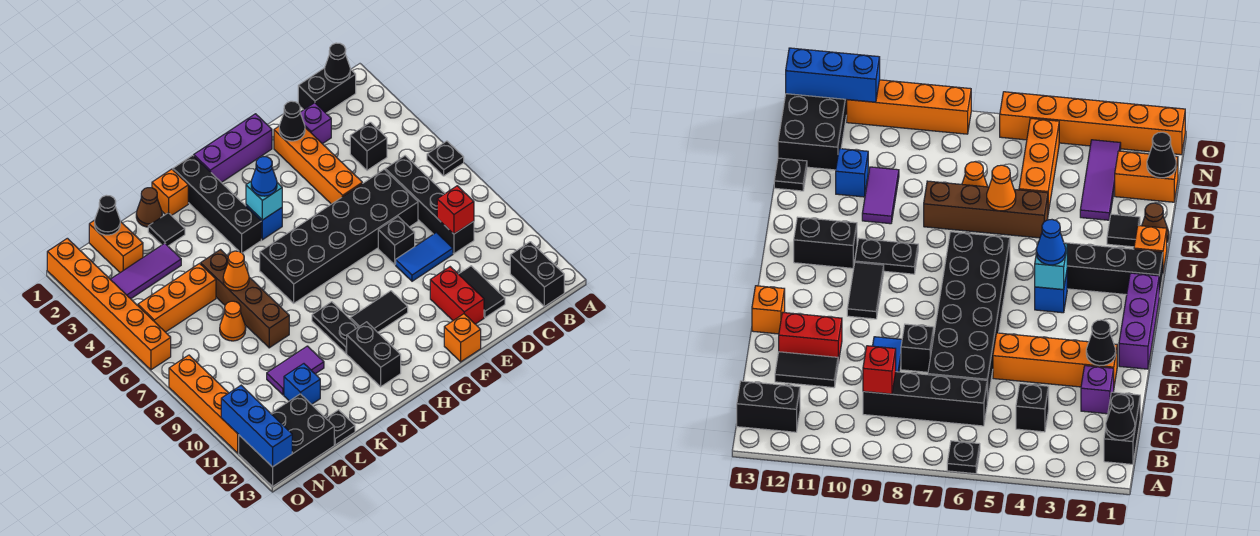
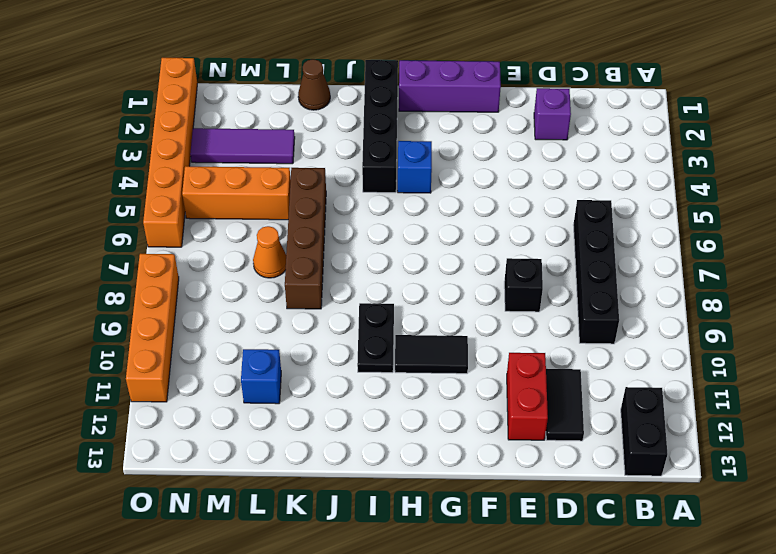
none -> black plate A6 level 1
none -> black brick B1:C1 level 1
none -> black brick C4 level 1
none -> black brick D6:I7 level 1

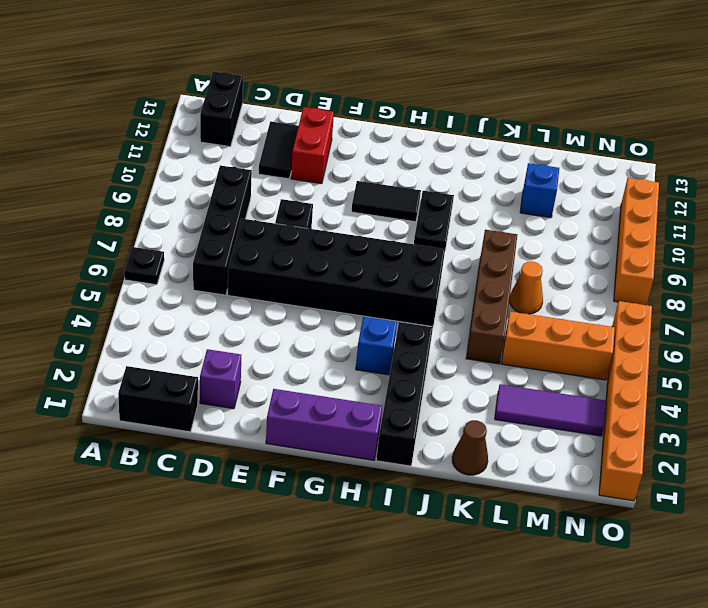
none -> black brick C4 level 1
none -> blue tile D9:E9 level 1
none -> orange brick E2:E5 level 1
none -> orange brick F13 level 1

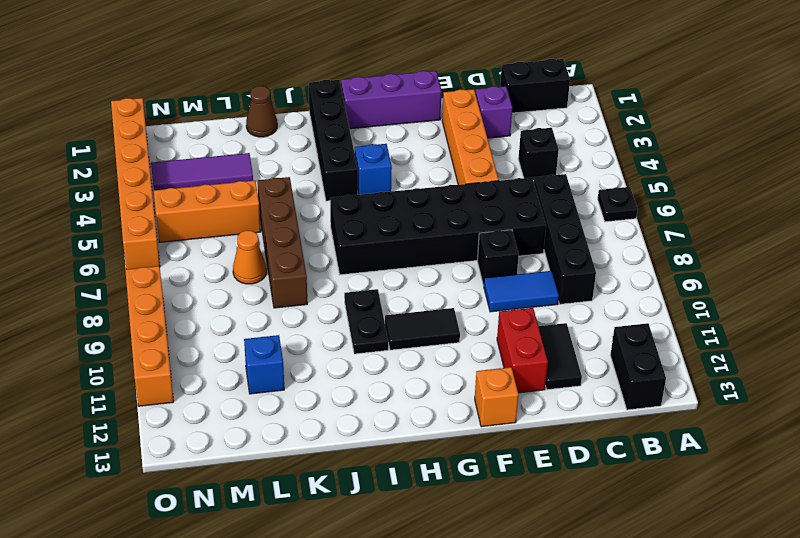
none -> black brick I11:I12 level 1
none -> orange brick J1 level 1
none -> black tile K2 level 1
none -> purple tile K10:L10 level 1

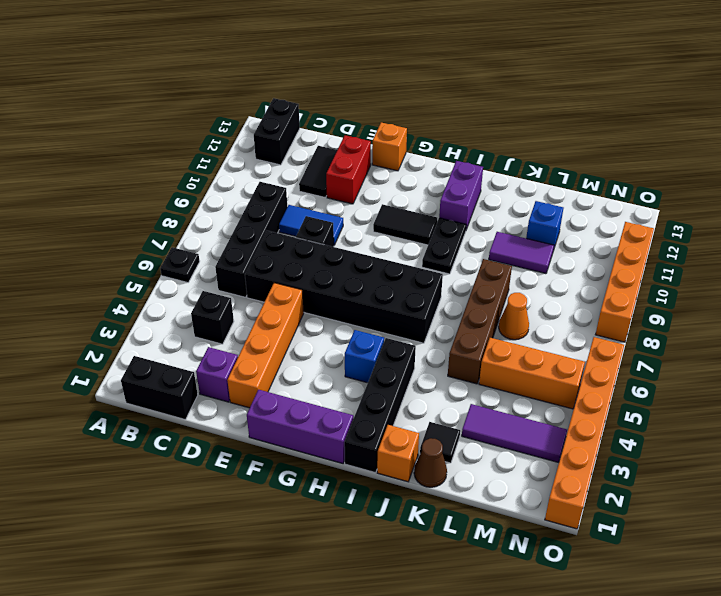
purple brick I11:I12 level 1 -> black brick I11:I12 level 1
none -> black plate L13 level 1
none -> orange brick M1:M2 level 1
none -> black brick M12:O13 level 1
none -> black cone B1 level 2

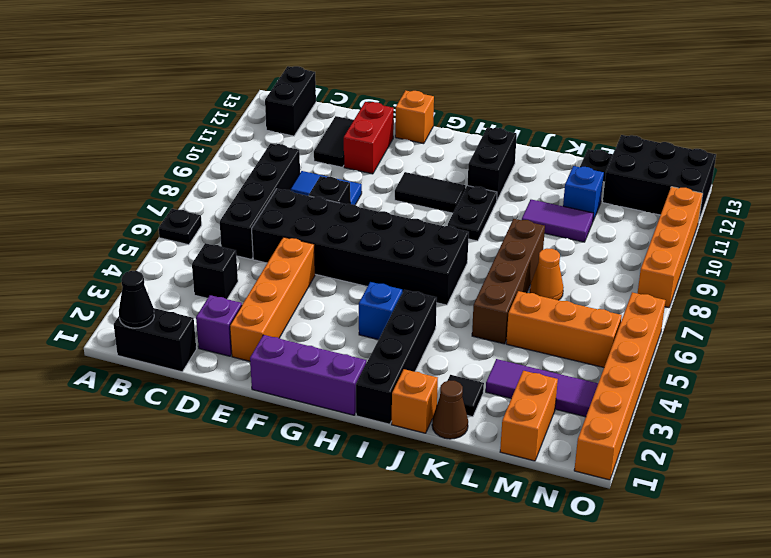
none -> red brick C9 level 2
none -> black cone E2 level 2
none -> cyan brick H4 level 2
none -> orange cone K6 level 2

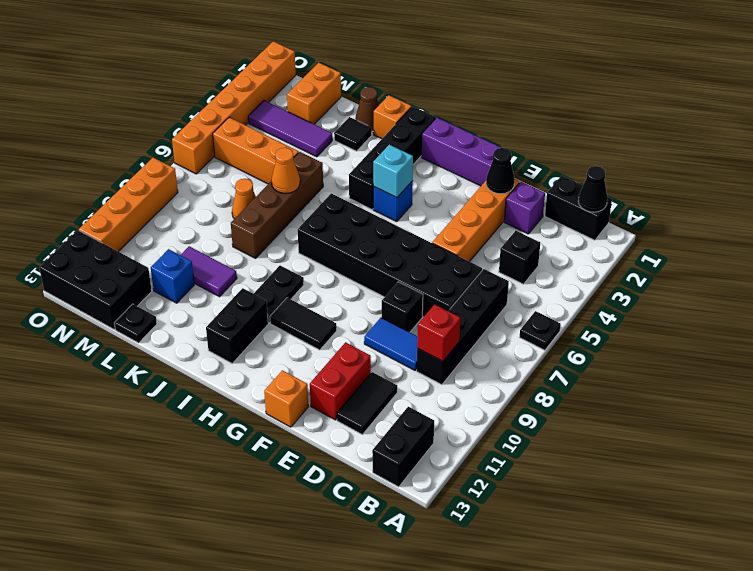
none -> black cone M1 level 2
none -> blue brick O11:O13 level 2
none -> blue cone H4 level 3

